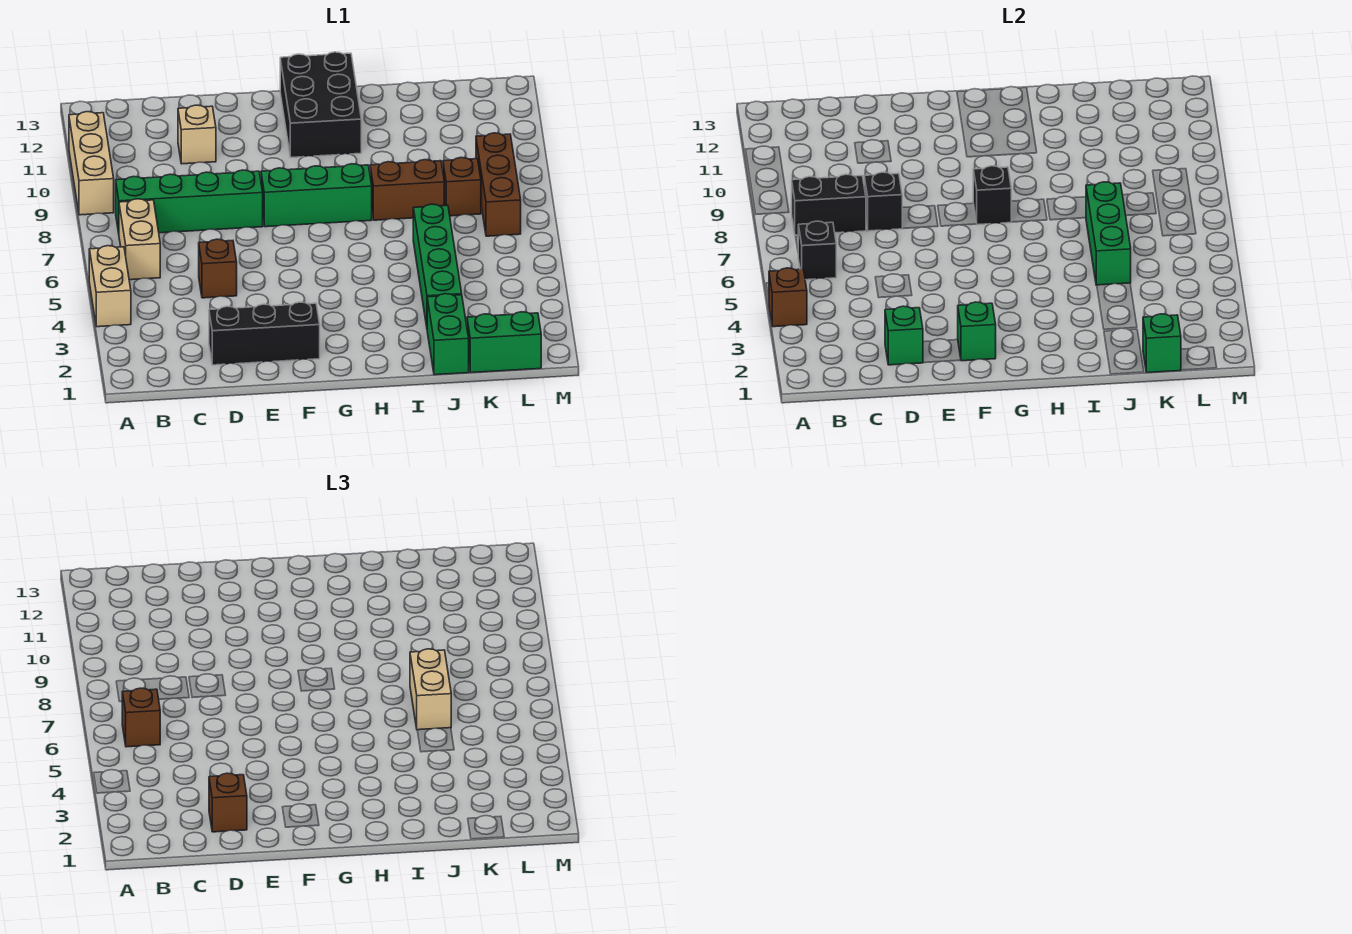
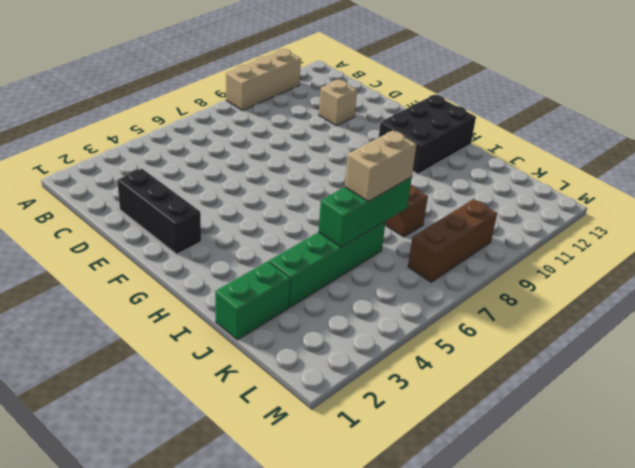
none -> tan brick A4:A5 level 1
none -> tan brick B6:B7 level 1
none -> green brick B8:E8 level 1

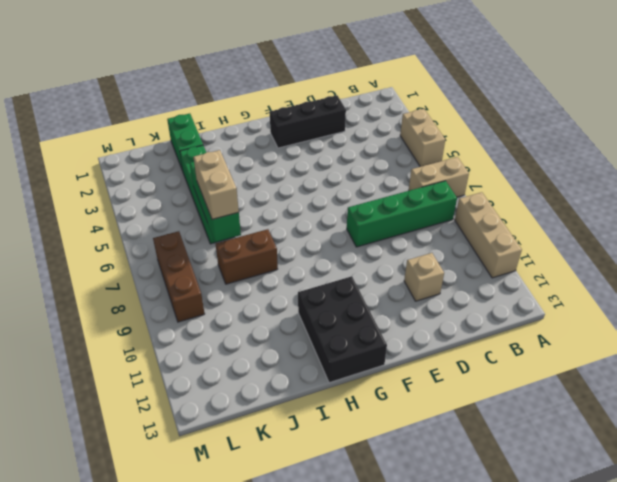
tan brick A7:B7 level 1 -> tan brick B6:B7 level 1
none -> brown brick D5 level 1
none -> green brick F8:H8 level 1
none -> green brick K1:L1 level 1

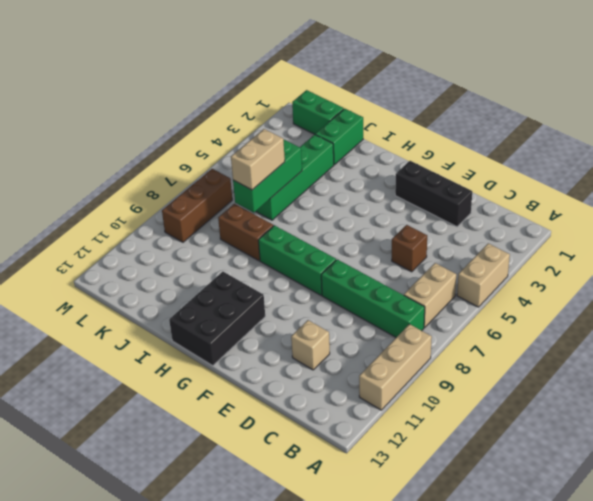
none -> brown brick K8 level 1
none -> brown brick A4 level 2
none -> black brick B6 level 2

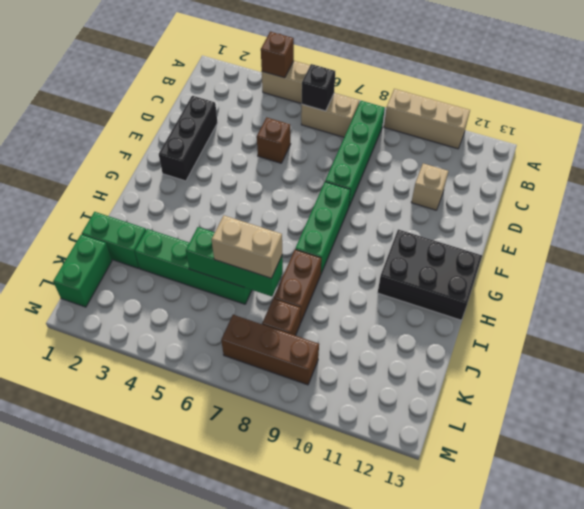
none -> black brick B8:C8 level 2
none -> green brick D2 level 2
none -> black brick D8 level 2

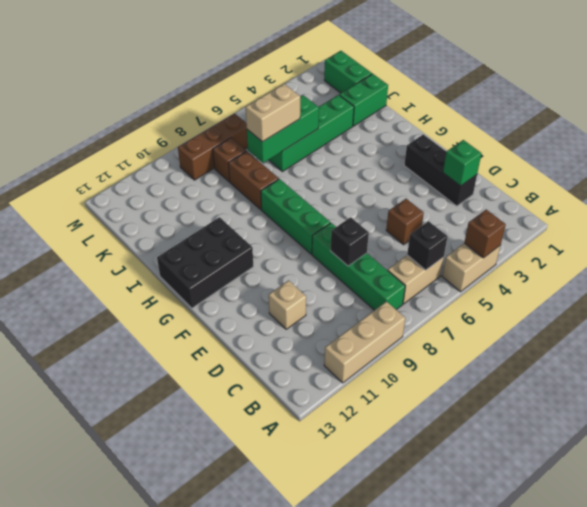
none -> black brick B8:C8 level 2
none -> green brick F2 level 2
none -> black brick G8 level 2

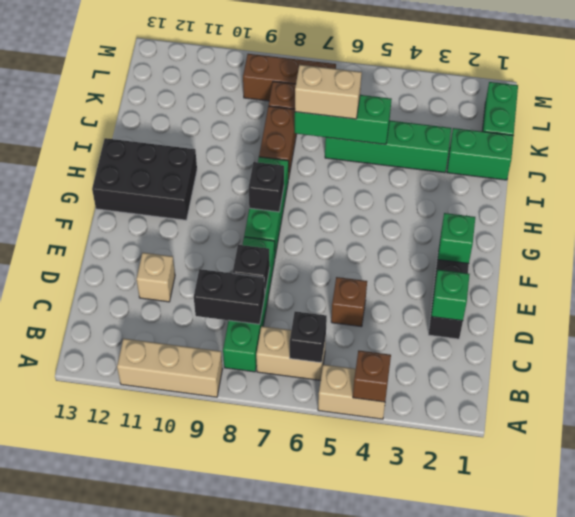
black brick C8:C9 level 2 -> black brick B8:C8 level 2
none -> green brick K1 level 2
none -> brown brick B6 level 3
none -> brown brick D2 level 3

